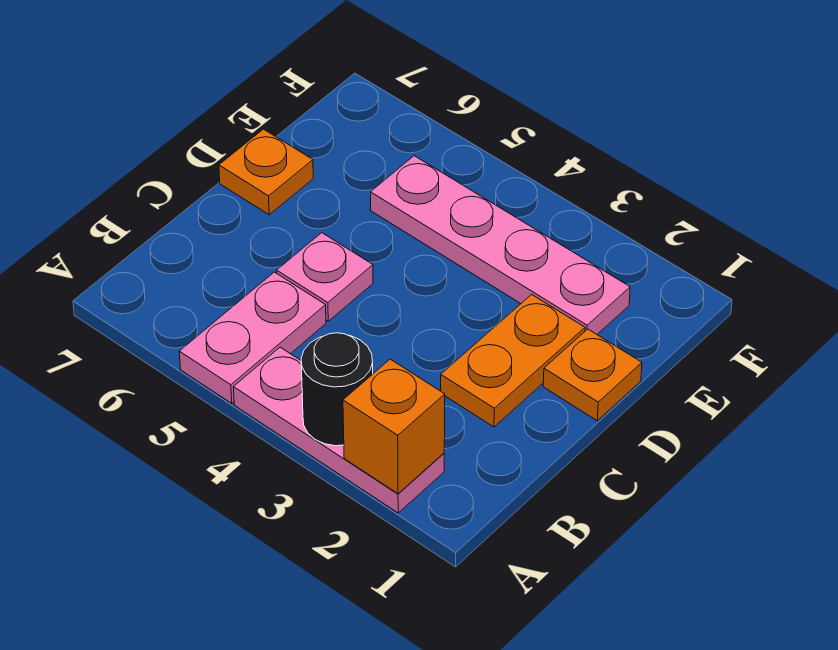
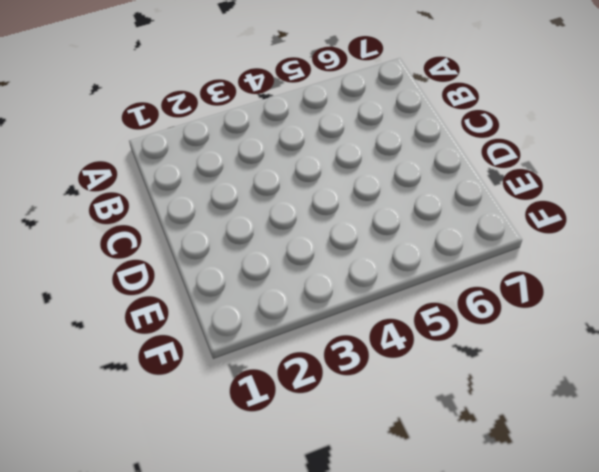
none -> pink plate A2:A4 level 1
none -> pink plate A5:B5 level 1

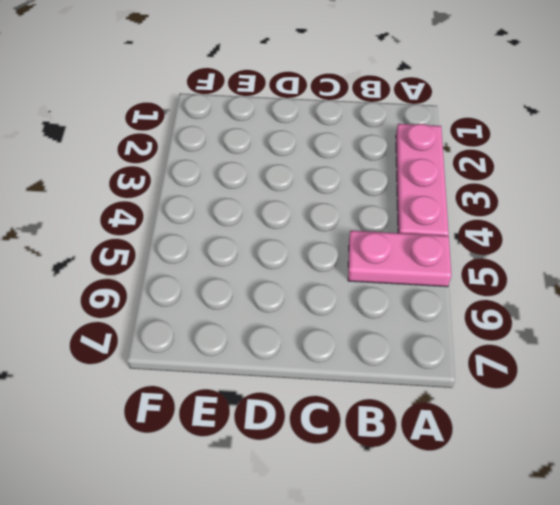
none -> orange plate C2:D2 level 1
none -> pink plate C5 level 1

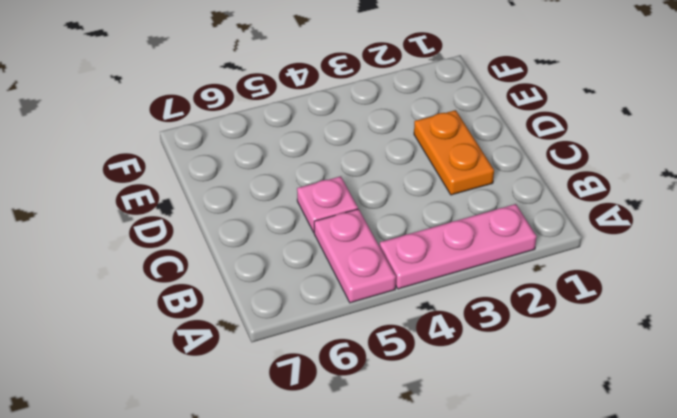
none -> orange plate D1 level 1
none -> orange plate D7 level 1

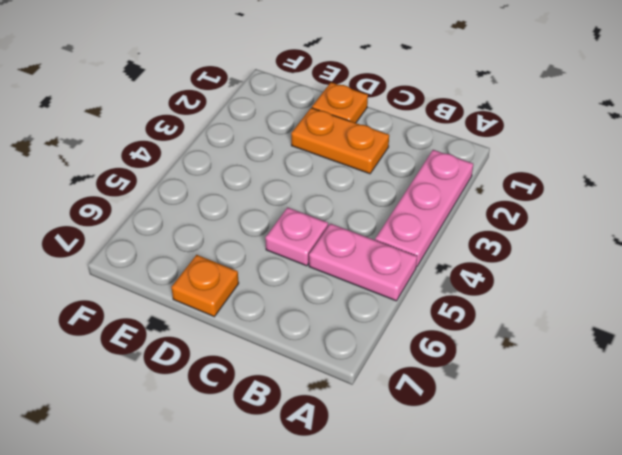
none -> pink plate E2:E5 level 1
none -> orange brick A2 level 2

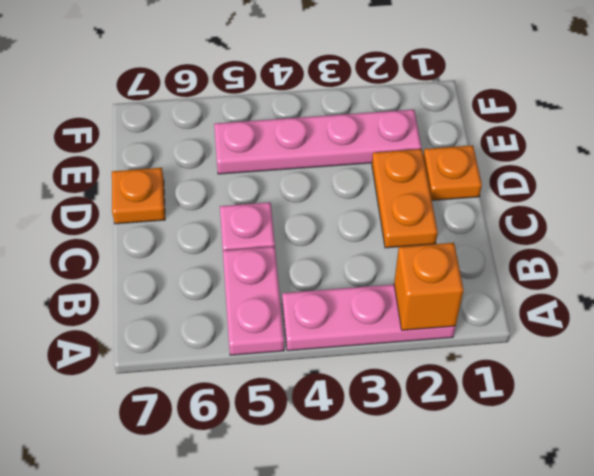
none -> black round brick A3 level 2

